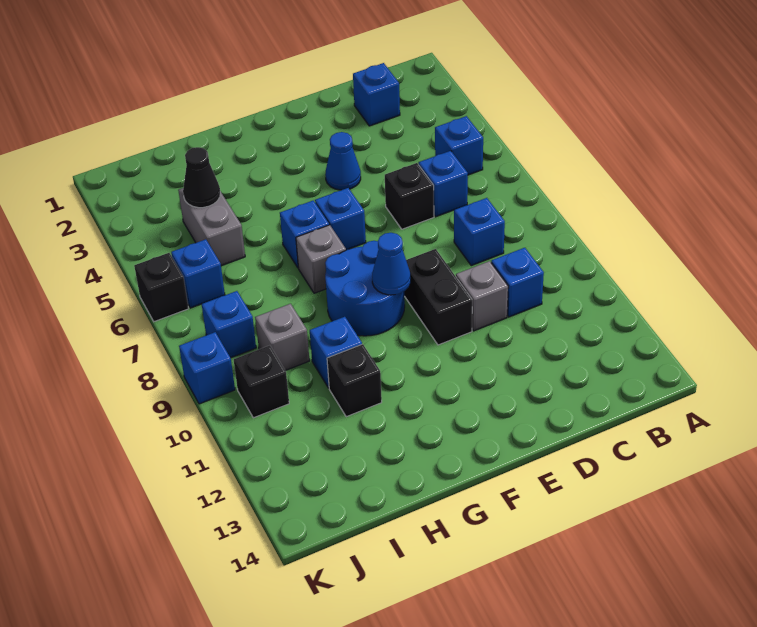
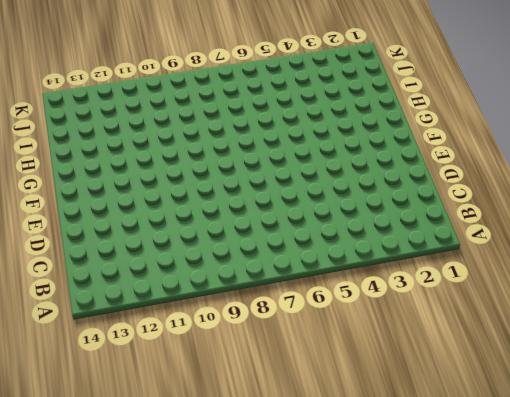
none -> blue brick B5 level 1
none -> blue brick C2 level 1
none -> blue brick C6 level 1

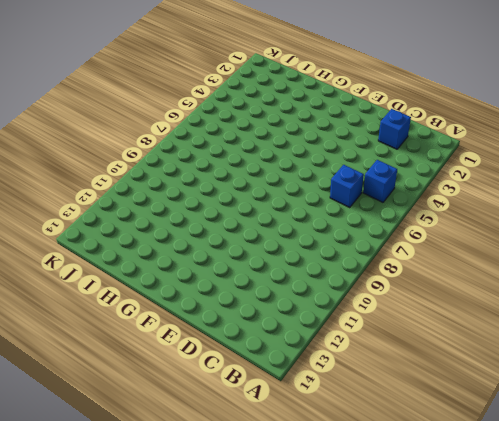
none -> blue brick C8 level 1
none -> blue brick C10 level 1
none -> black brick D6 level 1

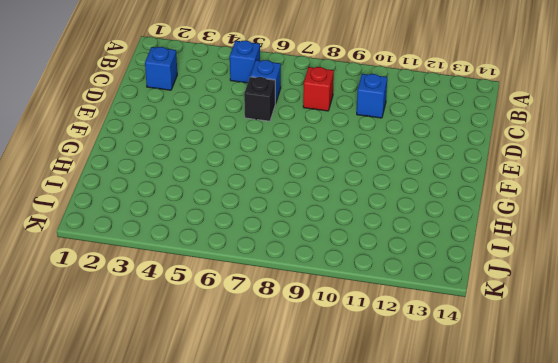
red brick C8 level 1 -> blue brick C8 level 1
none -> grey brick D10 level 1
none -> blue cone E4 level 1
none -> black brick E9:E10 level 1

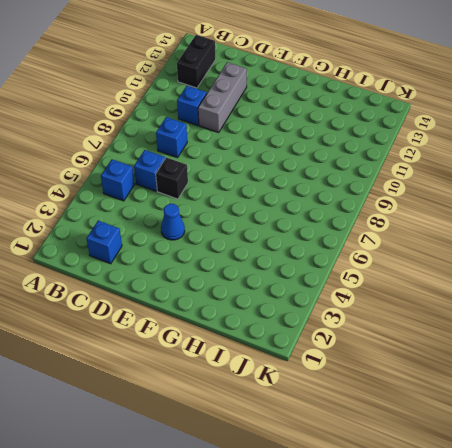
black brick B12:B13 level 1 -> black brick E9:E10 level 1
grey brick D10:D12 level 1 -> grey brick D10 level 1
none -> blue brick F6 level 1
none -> blue round brick F8:G9 level 1
none -> blue brick G6 level 1

